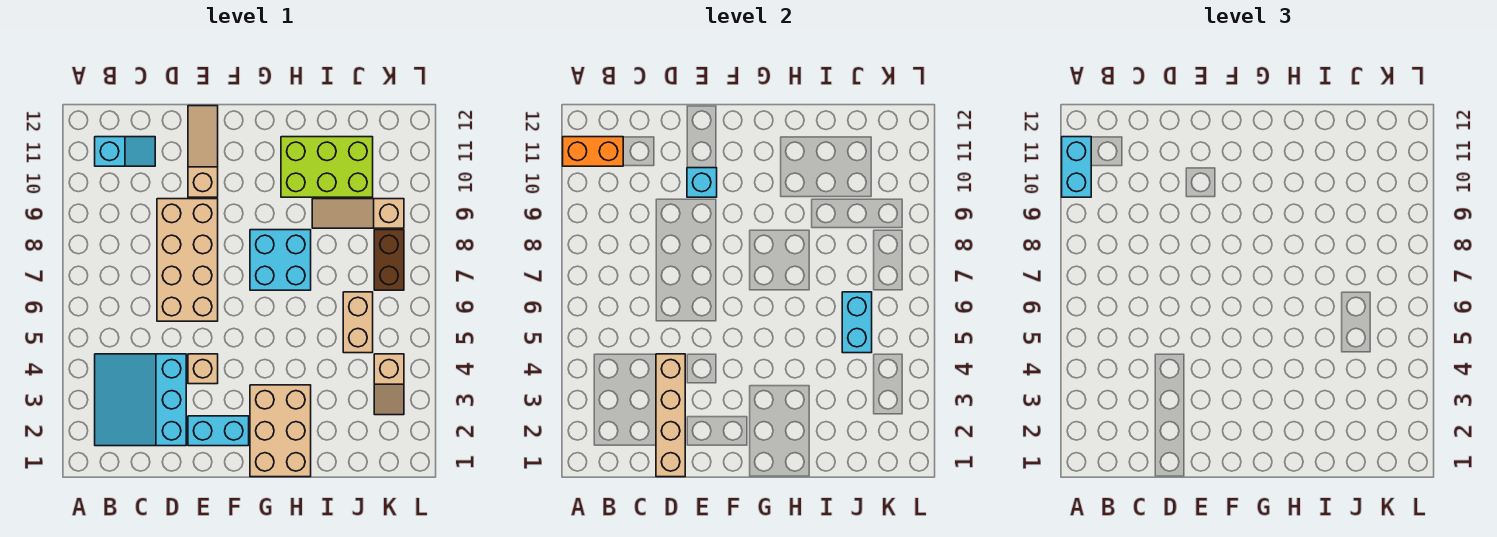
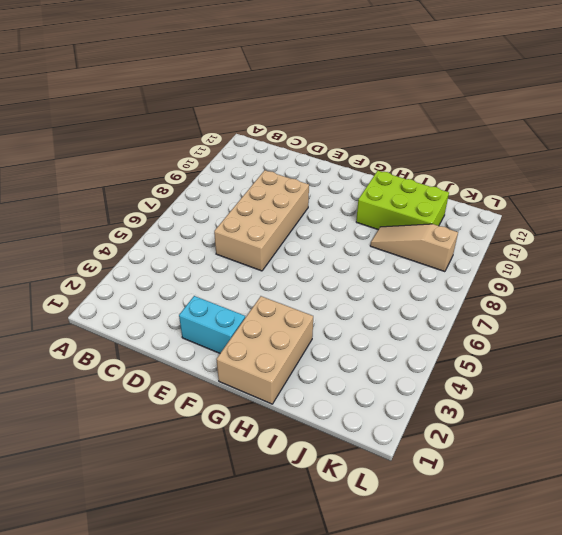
none -> cyan slope B2:D4 level 1 top D
none -> cyan slope B11:C11 level 1 top B
none -> tan brick E4 level 1

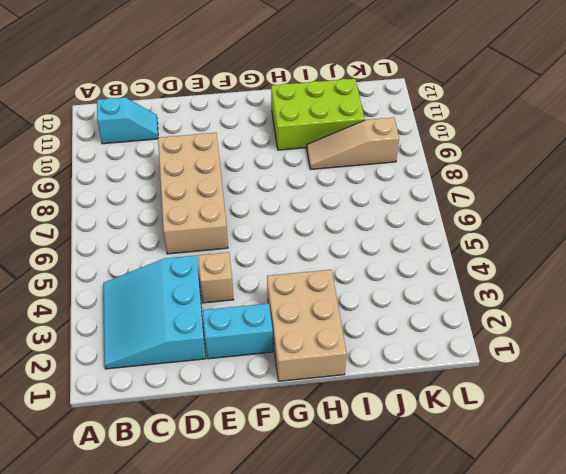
none -> tan slope E10:E12 level 1 top 10
none -> cyan brick G7:H8 level 1
none -> tan brick J5:J6 level 1

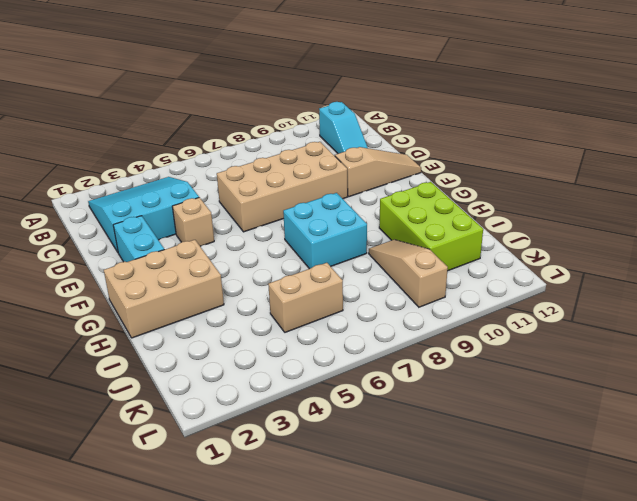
none -> tan slope K3:K4 level 1 top 4
none -> brown brick K7:K8 level 1
none -> orange brick A11:B11 level 2

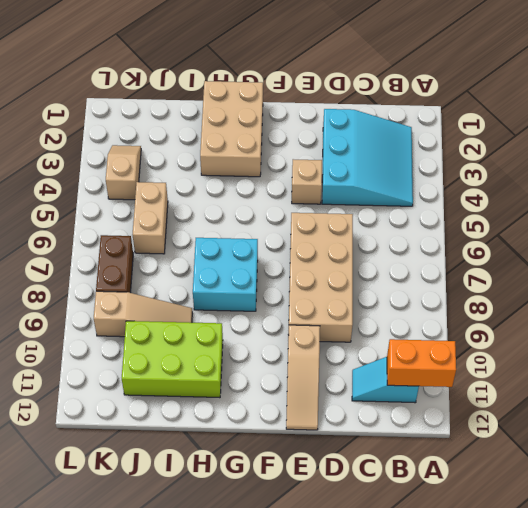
none -> cyan brick E2:F2 level 1
none -> tan brick D1:D4 level 2
none -> cyan brick E10 level 2

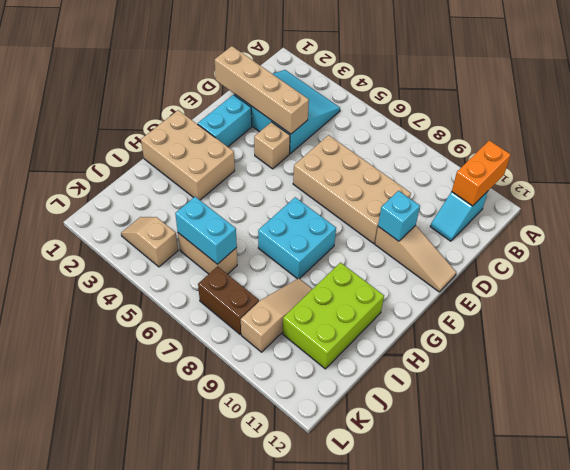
none -> cyan brick A10:A11 level 3

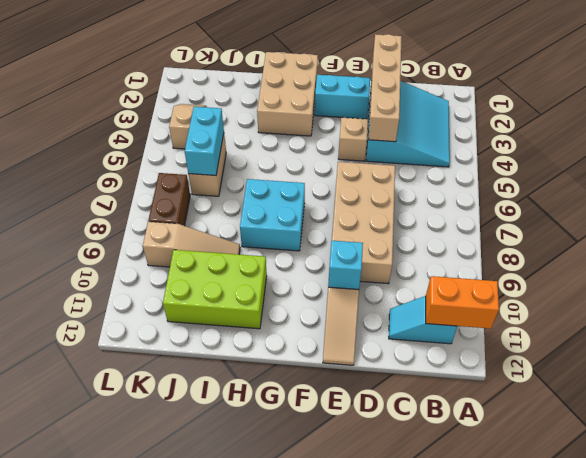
none -> cyan brick A10:A11 level 3

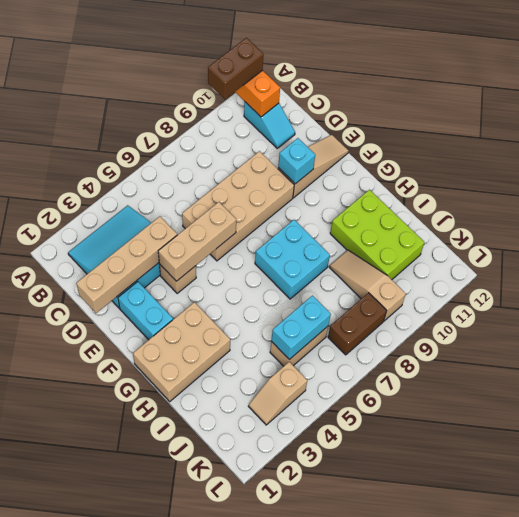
brown brick A10:A11 level 3 -> cyan brick A10:A11 level 3
tan brick E4:E6 level 2 -> none

